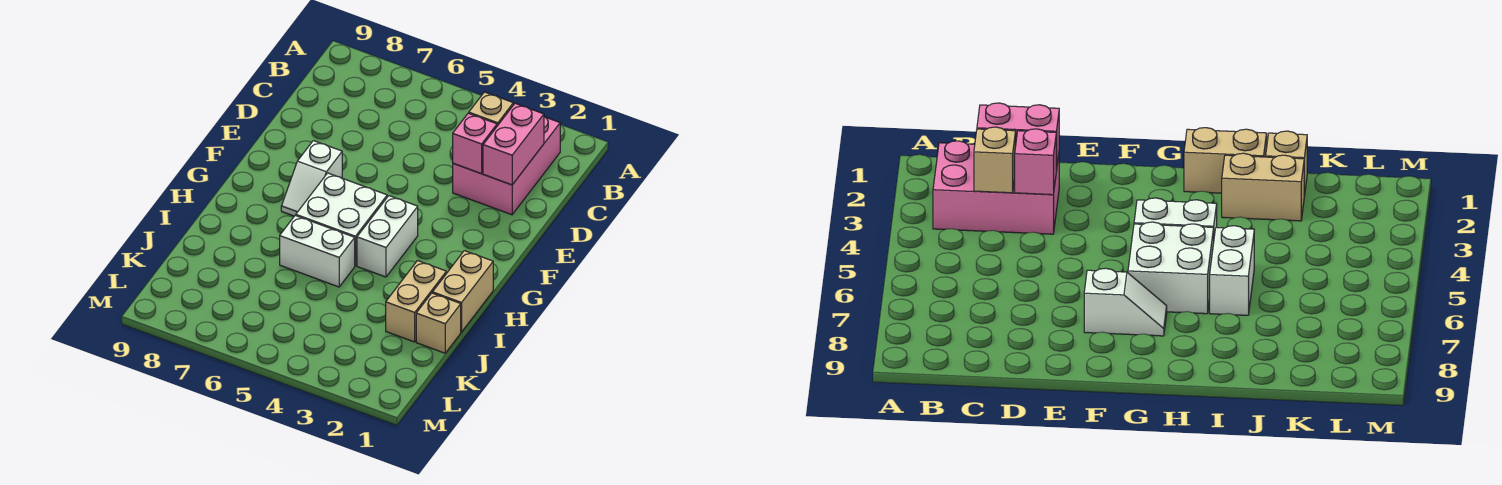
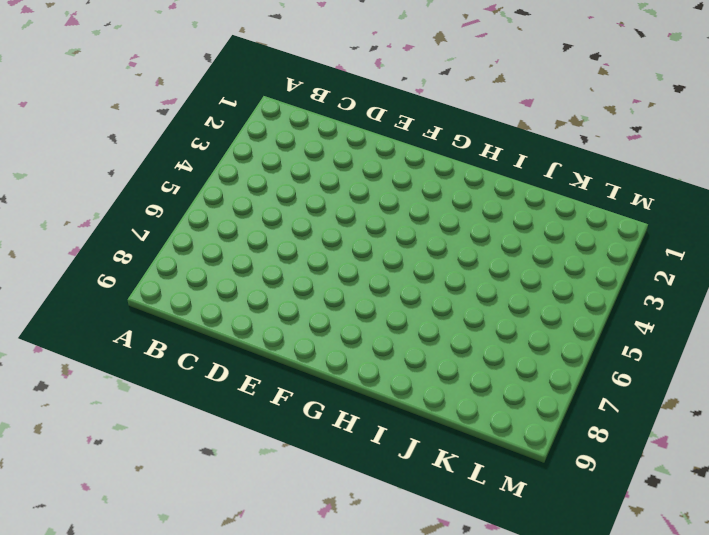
none -> pink brick B2:D3 level 1
none -> white slope F7:G7 level 1 top F

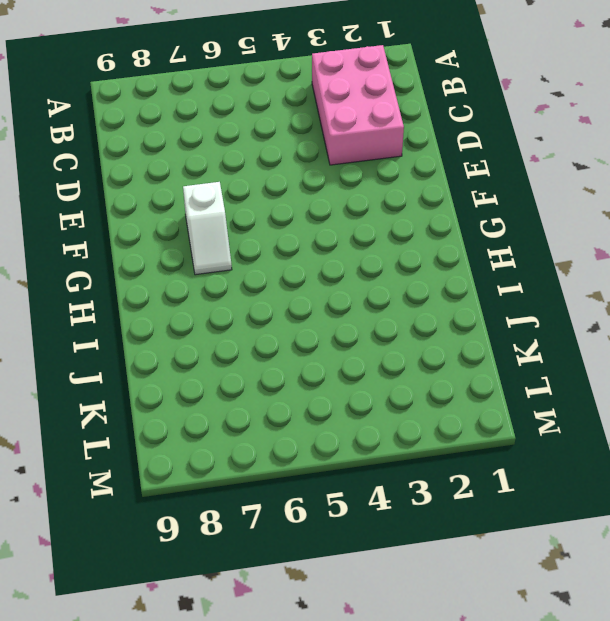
none -> white brick G4:H4 level 1
none -> white brick G5:H6 level 1

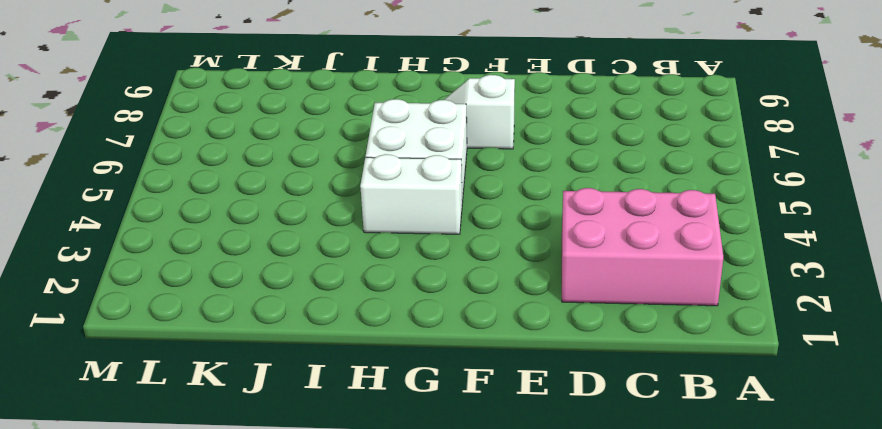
none -> tan brick H1:I1 level 1
none -> tan brick I2:J2 level 1

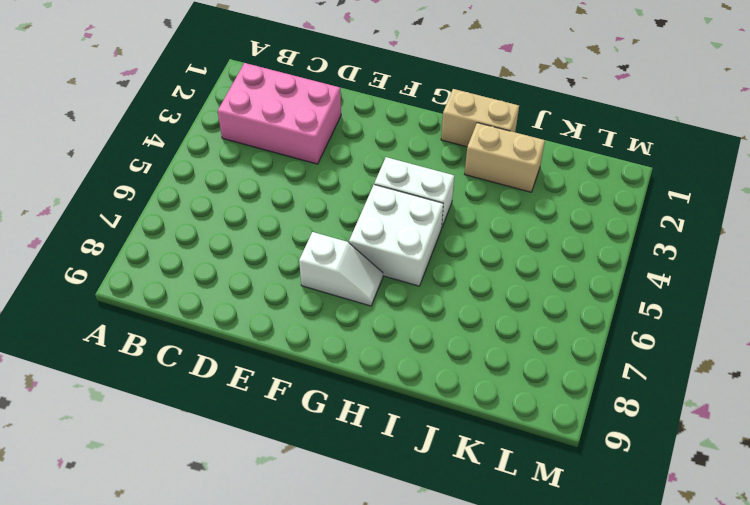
none -> white brick I5:I6 level 1
none -> tan brick J1 level 1

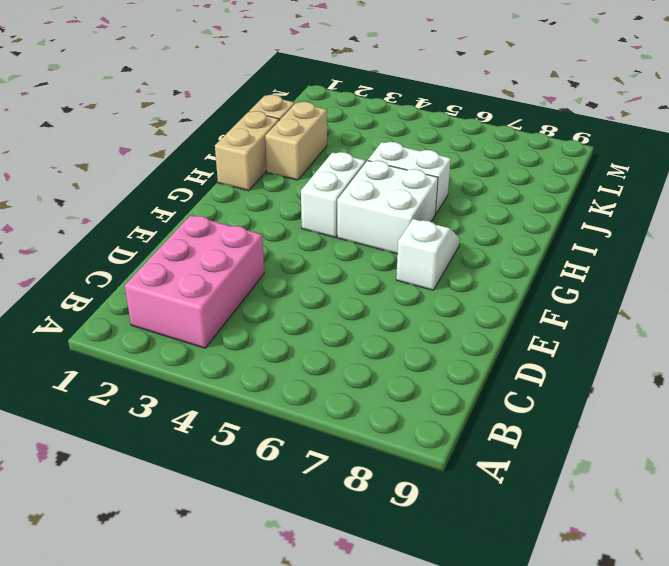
none -> pink brick C2:D2 level 2
none -> tan brick C3 level 2

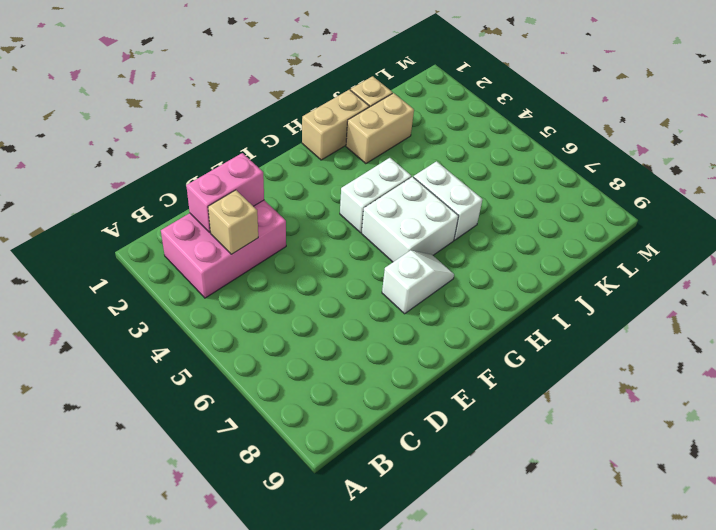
none -> pink brick D3 level 2

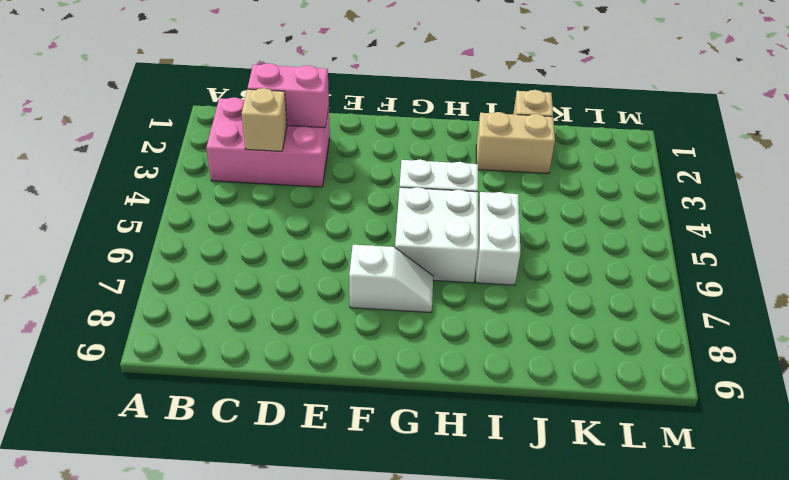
none -> tan brick H1:I1 level 1
none -> pink brick D3 level 2

